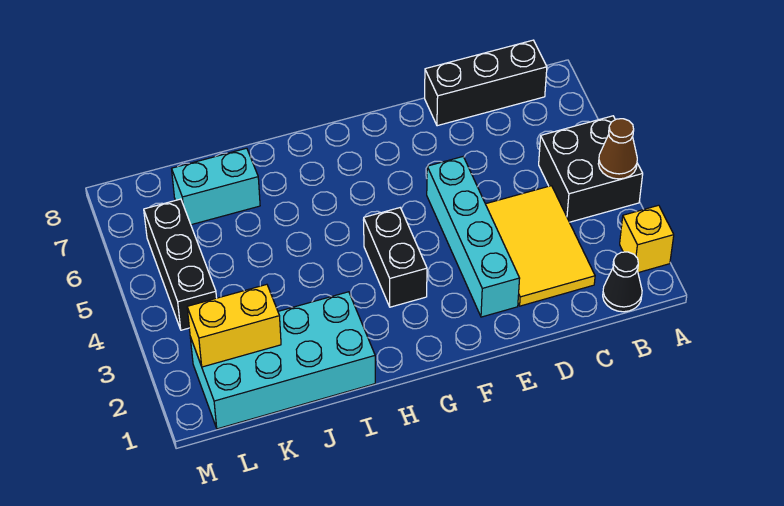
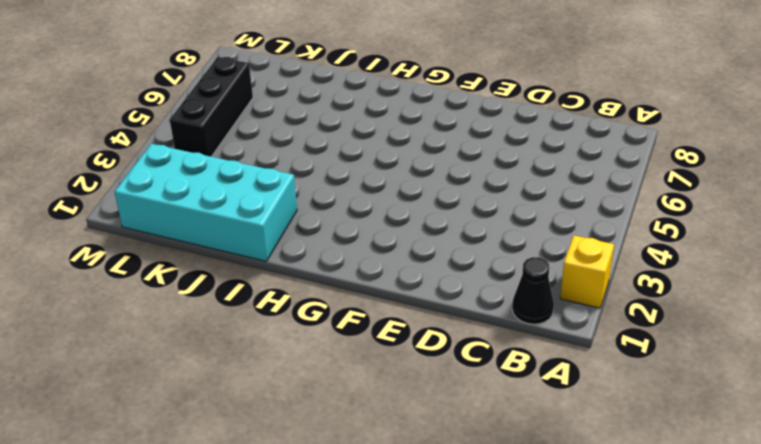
none -> black brick A4:B5 level 1
none -> black brick B8:D8 level 1
none -> yellow tile C2:D4 level 1

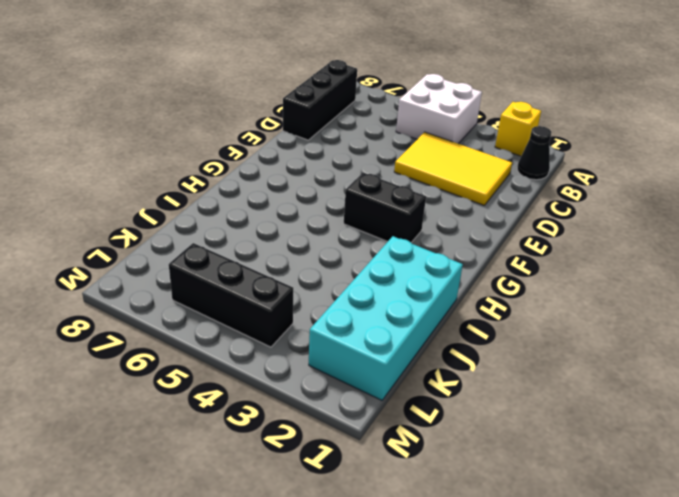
white brick A4:B5 level 1 -> black brick A4:B5 level 1
none -> cyan brick E2:E5 level 1
none -> cyan brick J7:K7 level 1
none -> brown cone A4 level 2

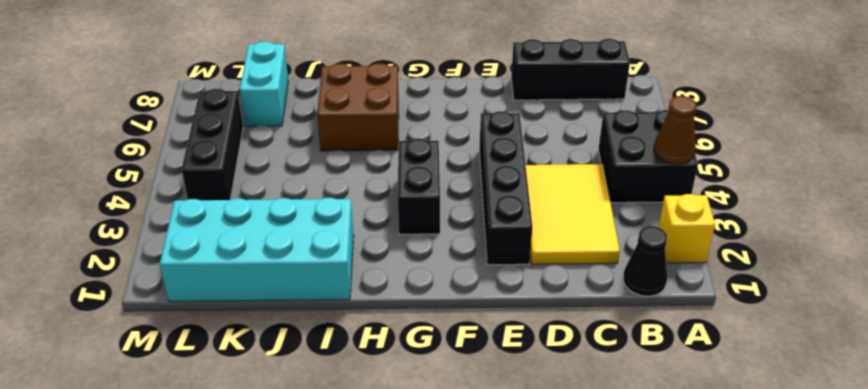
black brick E2:E5 level 1 -> cyan brick E2:E5 level 1
brown brick H6:I7 level 1 -> none
cyan brick K7:K8 level 1 -> cyan brick J7:K7 level 1
none -> yellow brick K2:L2 level 2

